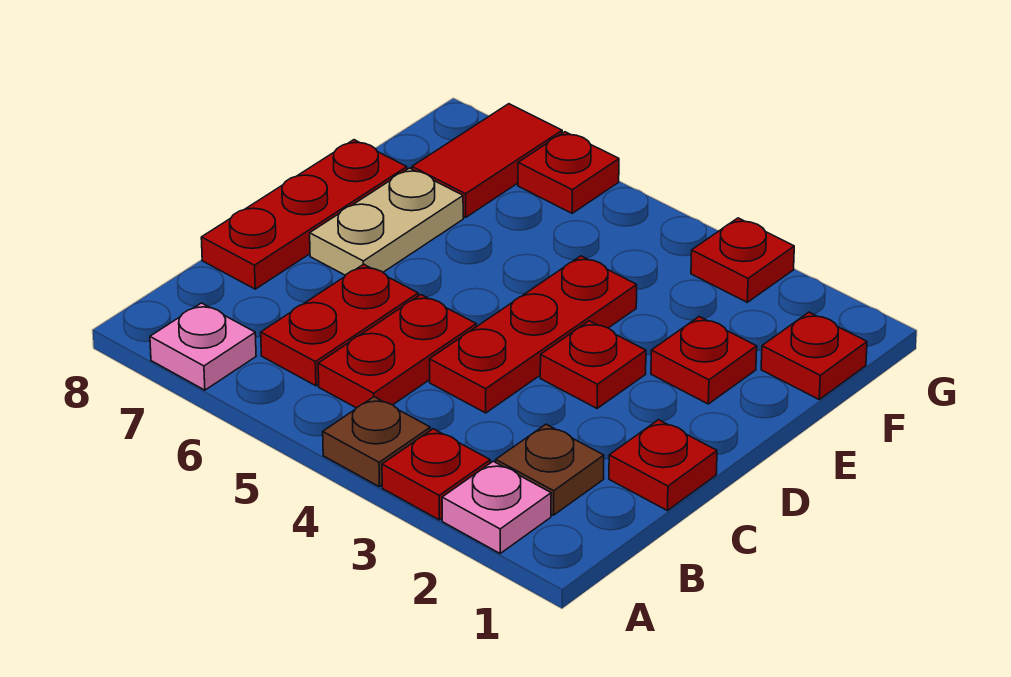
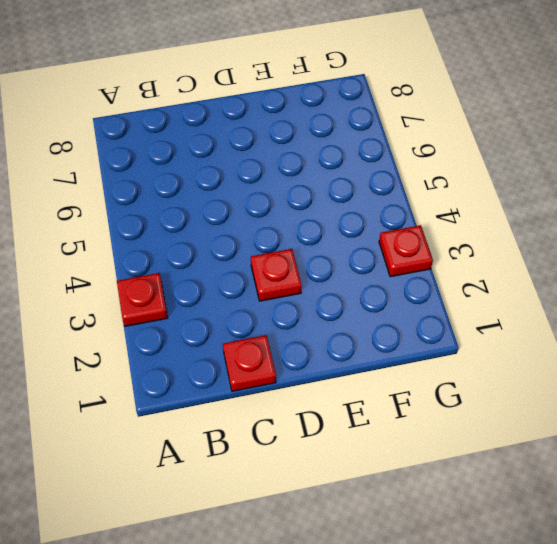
none -> pink plate A2 level 1
none -> brown plate A4 level 1
none -> pink plate A7 level 1

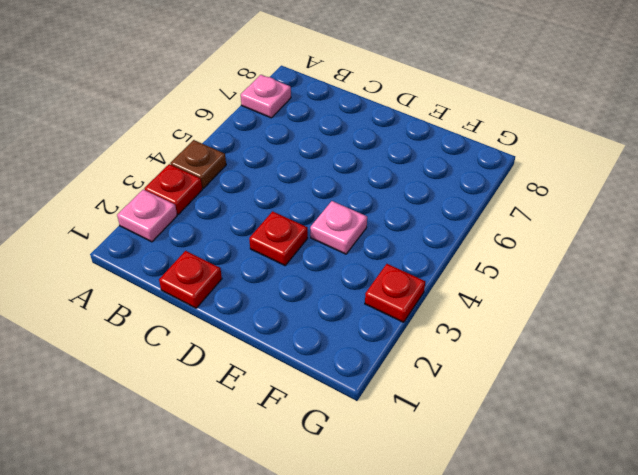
pink plate E4 level 1 -> red plate C4:E4 level 1
none -> brown plate B2 level 1
none -> red plate B5:C5 level 1
none -> red plate B6:C6 level 1

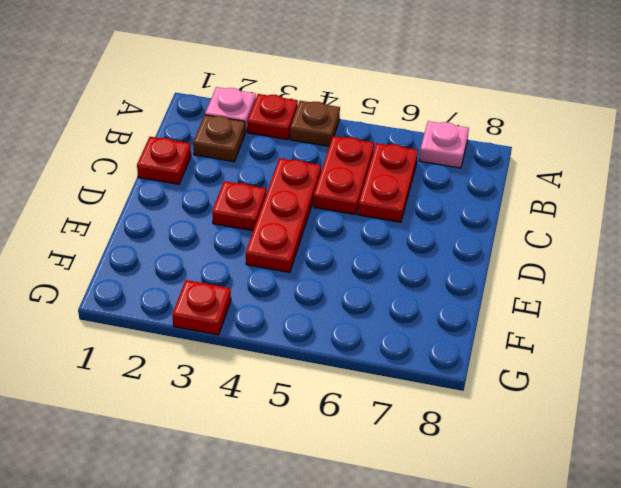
none -> red plate C8:E8 level 1
none -> tan plate D7:E7 level 1
none -> red plate E2 level 1

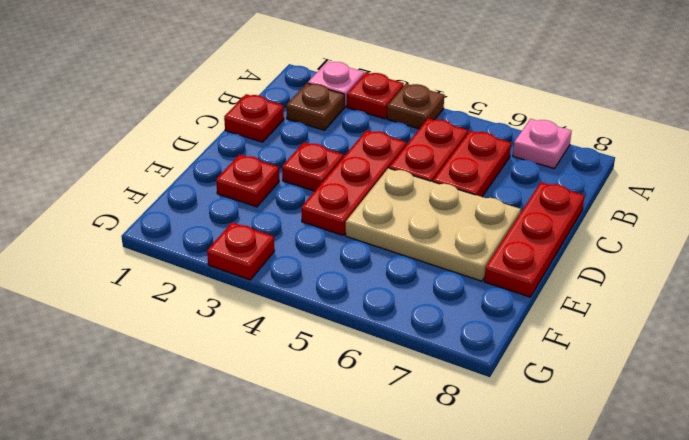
tan plate D5:E7 level 1 -> tan plate D7:E7 level 1
none -> red plate F1 level 1
none -> red tile F7:G7 level 1
none -> red plate G6 level 1

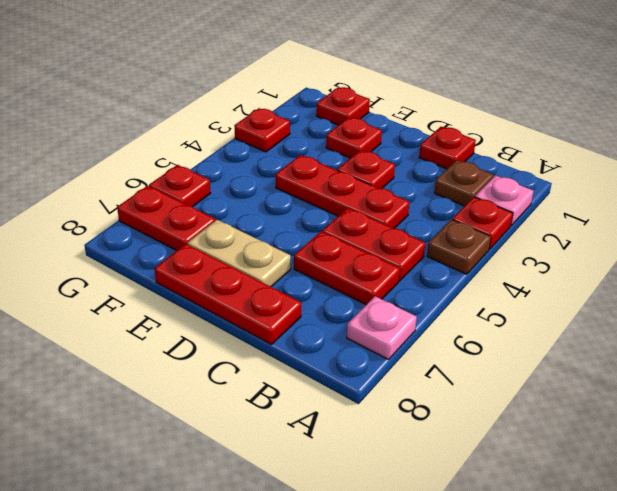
red plate F7:G7 level 1 -> red tile F7:G7 level 1

